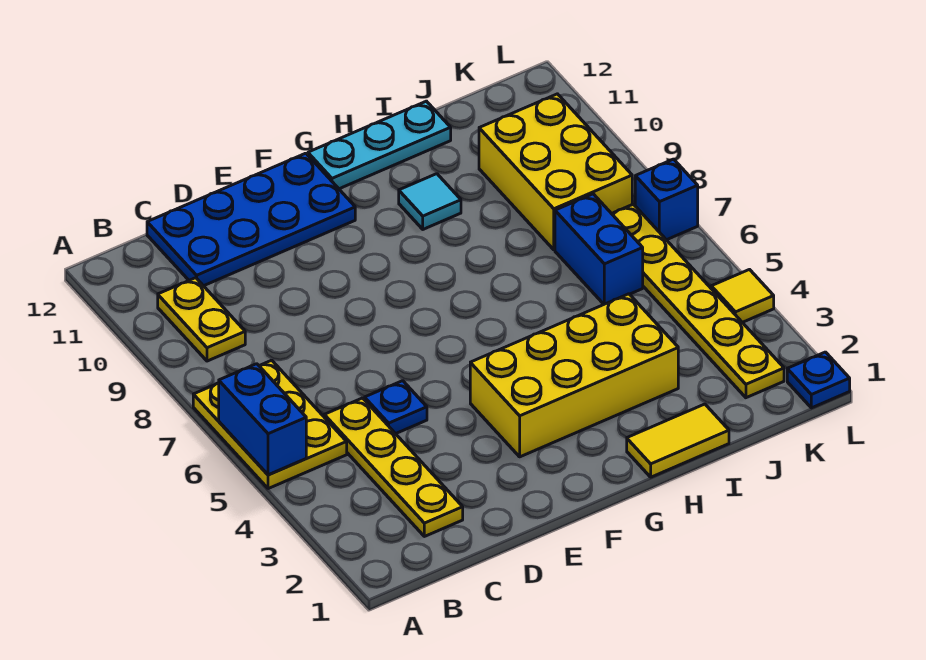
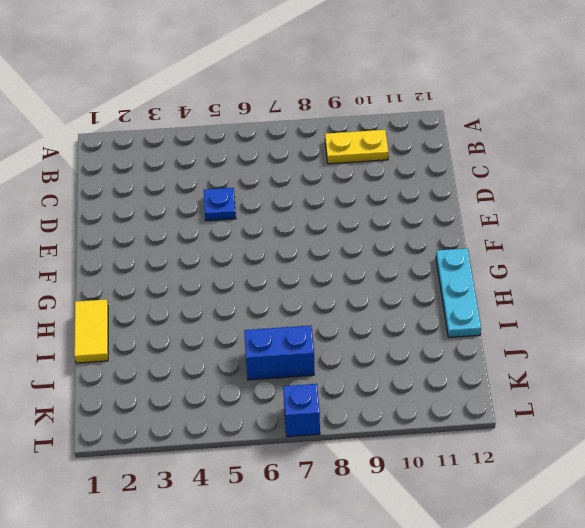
none -> yellow plate A5:B7 level 1
none -> yellow plate C2:C5 level 1
none -> blue plate C11:F12 level 1

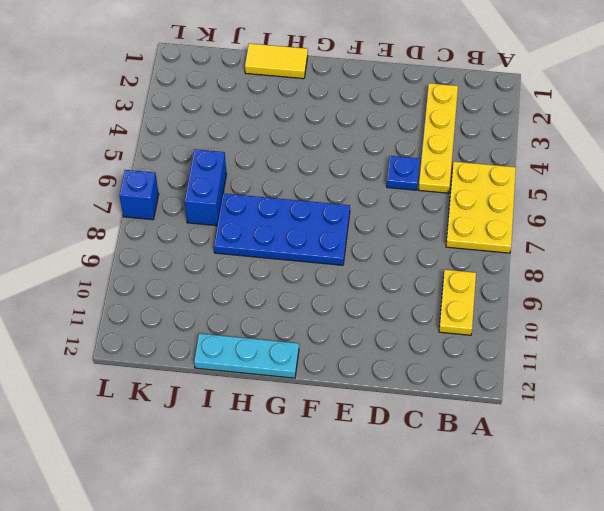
blue plate F7:I8 level 1 -> blue plate C11:F12 level 1
none -> yellow brick F3:I4 level 1
none -> cyan tile H10 level 1
none -> yellow brick J8:K10 level 1

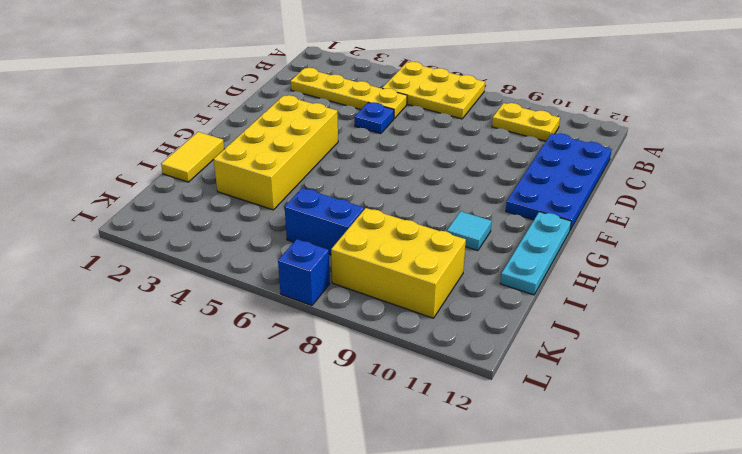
none -> yellow plate K2:K7 level 1
none -> blue plate L1 level 1
none -> yellow tile L4 level 1

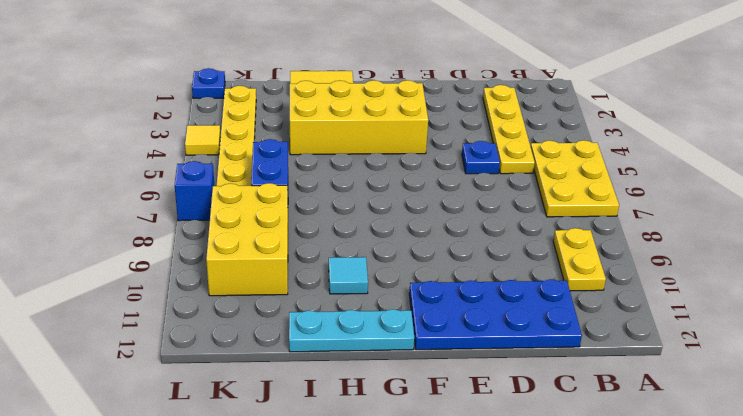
none -> blue brick A5:A6 level 2

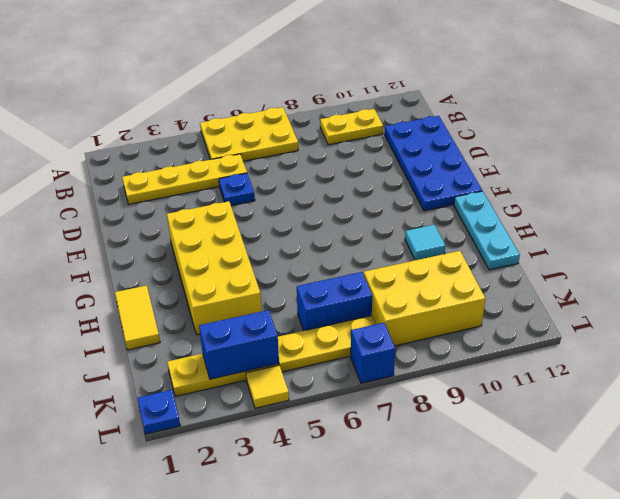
blue brick K3:K4 level 2 -> blue brick A5:A6 level 2

